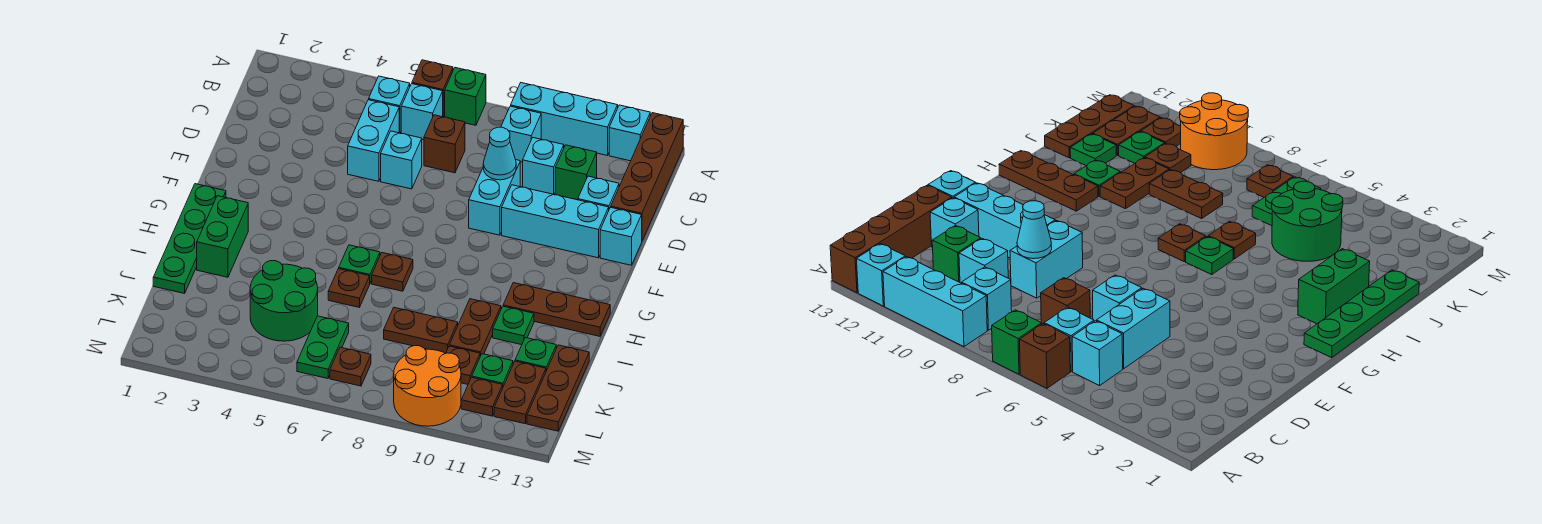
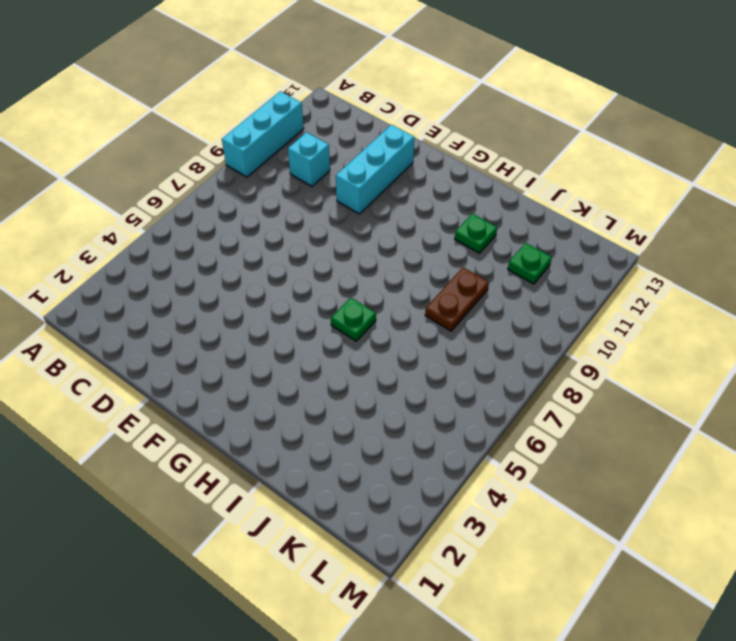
none -> brown brick A6 level 1
none -> green brick A7 level 1
none -> cyan brick A12 level 1
none -> brown brick A13:D13 level 1

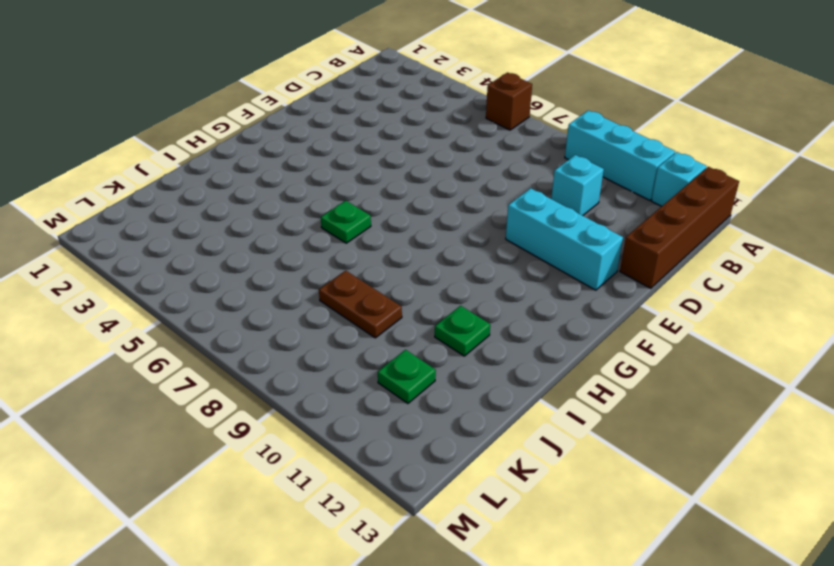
none -> green brick A7 level 1
none -> cyan brick B5 level 1
none -> cyan brick B6 level 1
none -> cyan brick B9 level 1

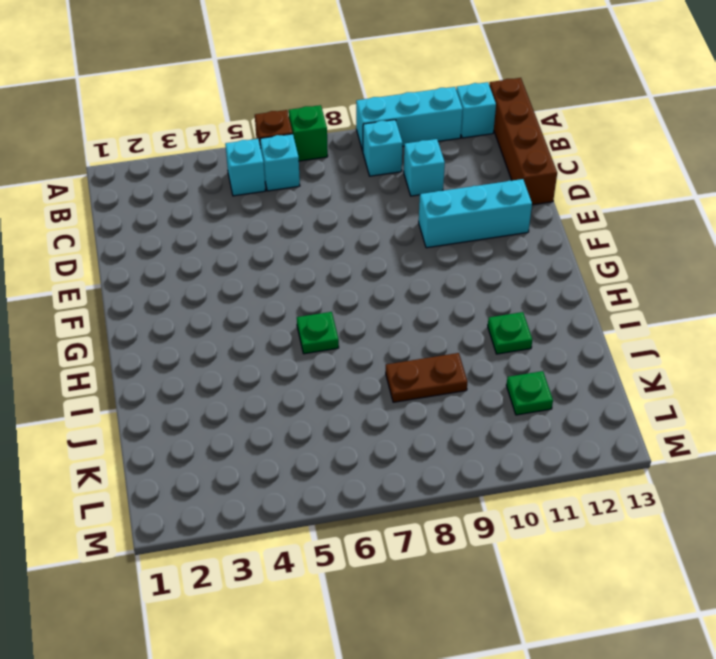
none -> cyan brick C5:D5 level 1
none -> brown brick C7 level 1
none -> green brick C11 level 1
none -> cyan brick D6 level 1

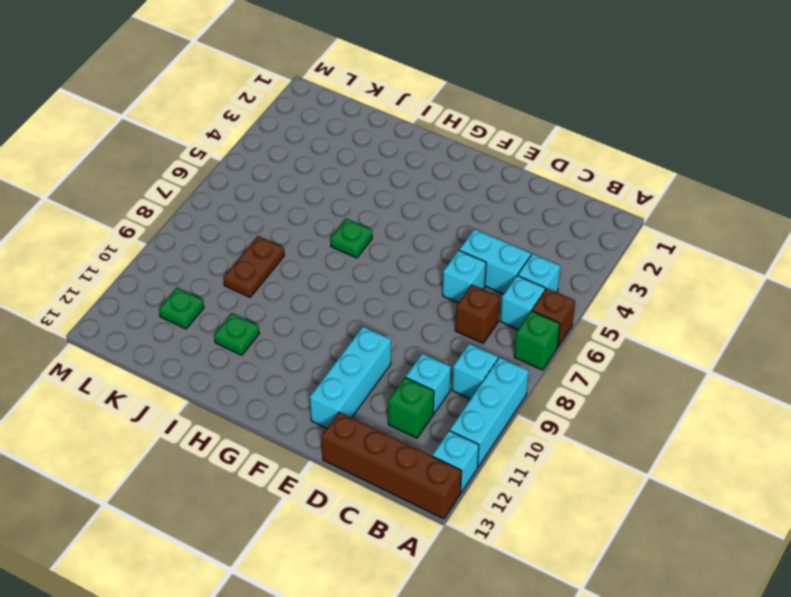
none -> cyan brick D9:E9 level 1
none -> cyan brick D12 level 1
none -> cyan brick E13 level 1
none -> green plate G1:J1 level 1

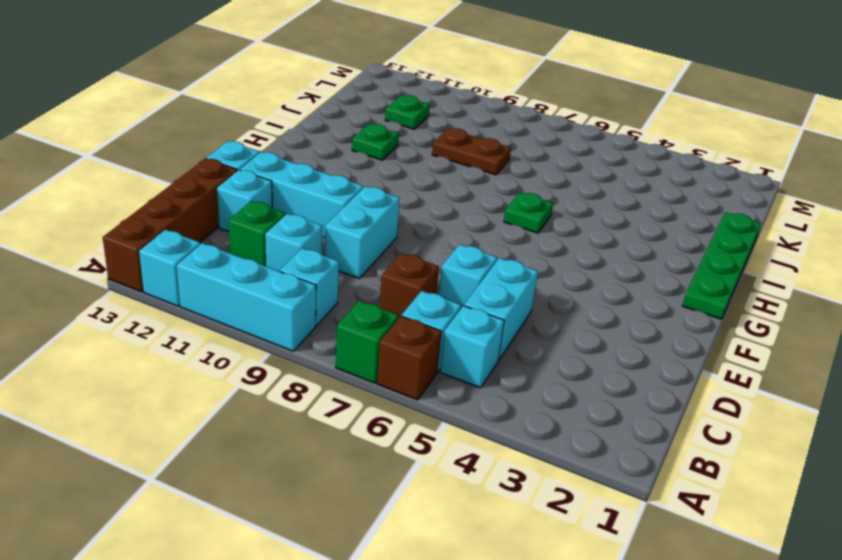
none -> green brick H2:I2 level 1
none -> brown plate H7 level 1
none -> brown plate H11:H13 level 1
none -> brown plate I6 level 1

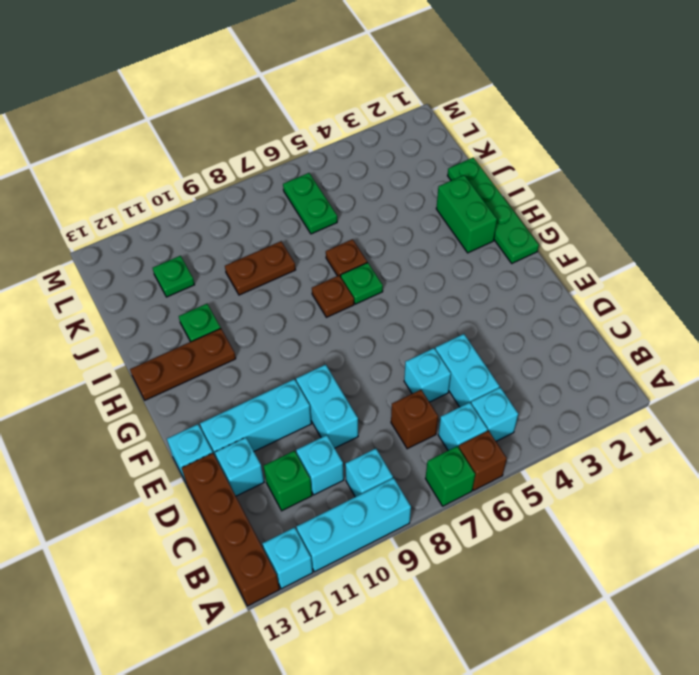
none -> brown plate I10:J10 level 1
none -> green round brick J4:K5 level 1
none -> green plate J12 level 1
none -> brown plate J13:L13 level 1

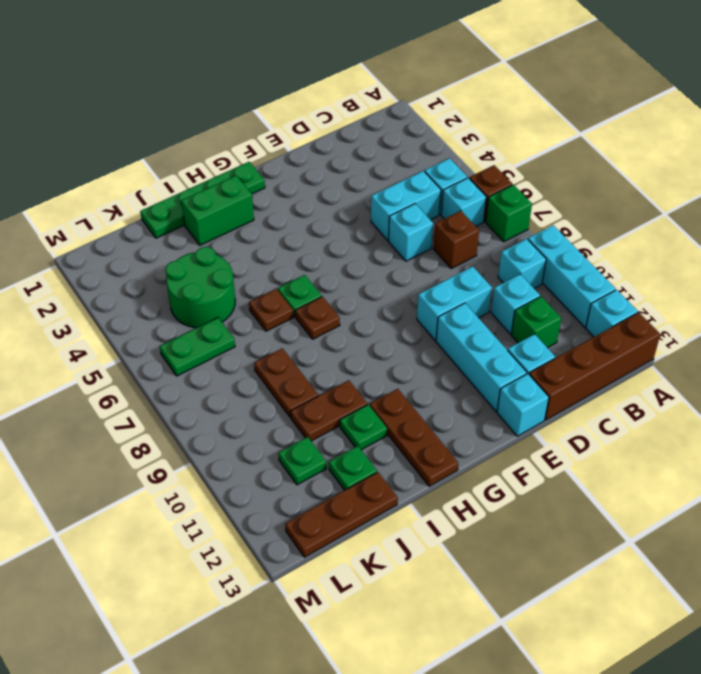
none -> brown plate K10 level 1
none -> brown plate K12:L12 level 1
none -> brown plate L7 level 1
none -> orange round brick L9:M10 level 1

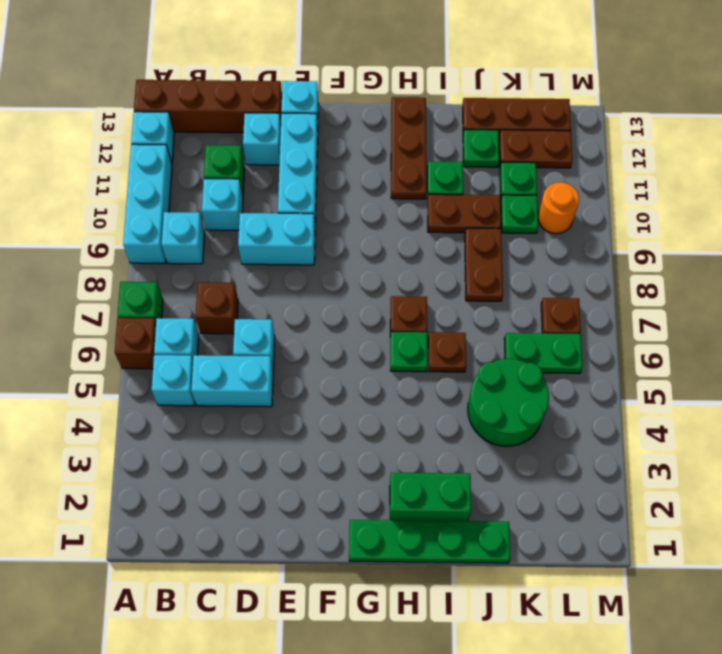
green plate K10 level 1 -> brown plate K10 level 1
orange round brick L10 level 1 -> orange round brick L9:M10 level 1
none -> brown plate L11 level 1
none -> cyan cone D9 level 2

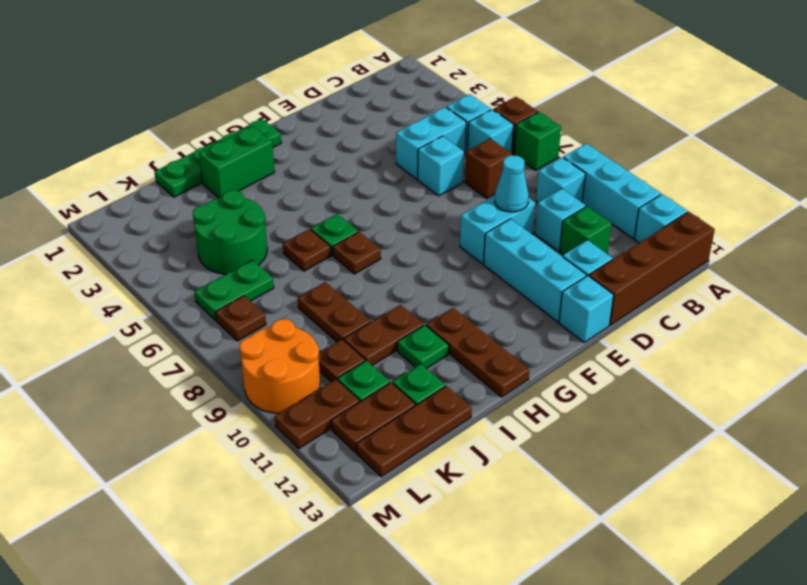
brown plate L11:M11 level 1 -> brown plate L11 level 1

